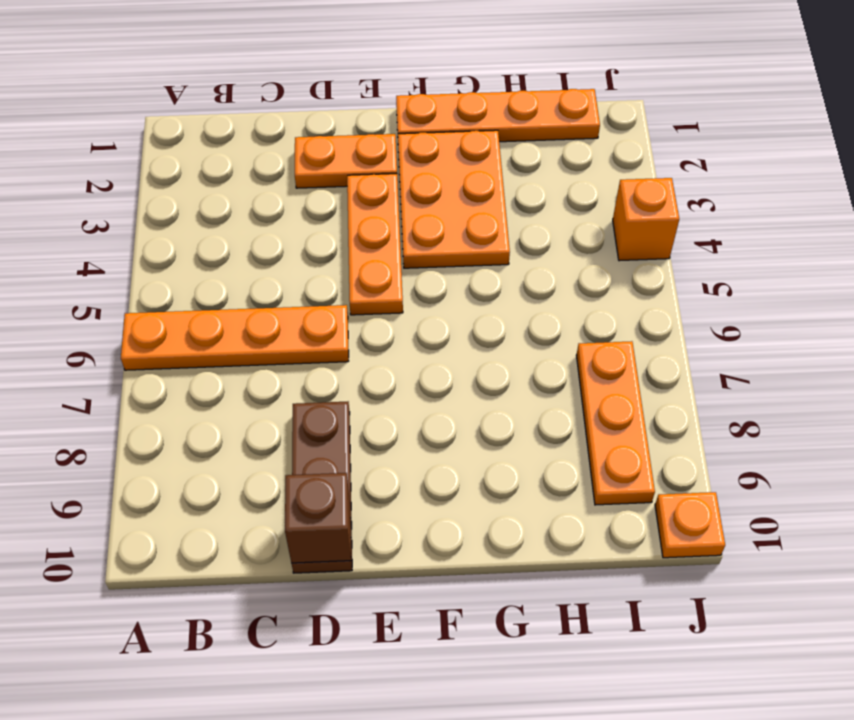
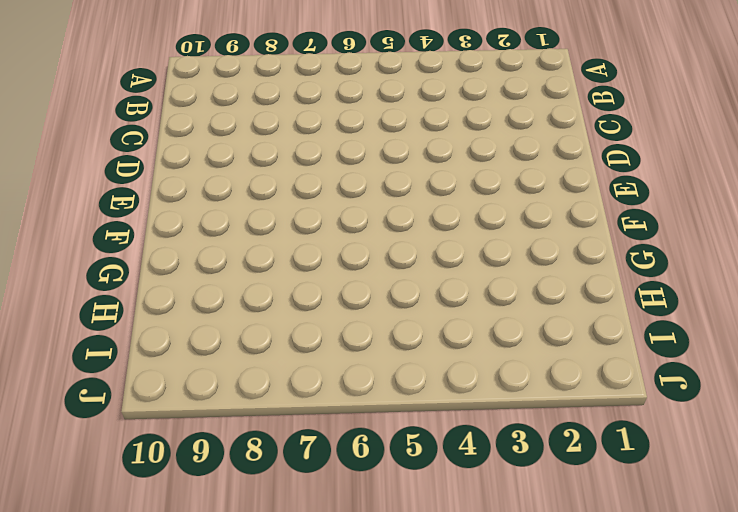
none -> orange plate A6:D6 level 1
none -> orange plate D2:E2 level 1

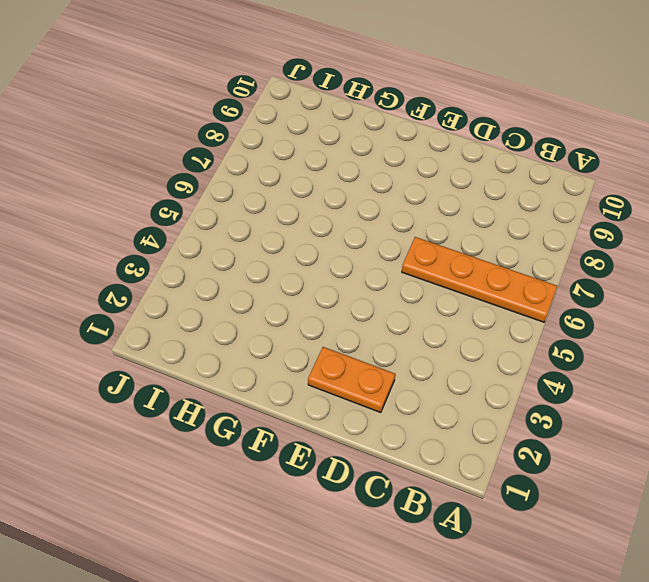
none -> brown plate D8:D10 level 1
none -> orange plate E3:E5 level 1

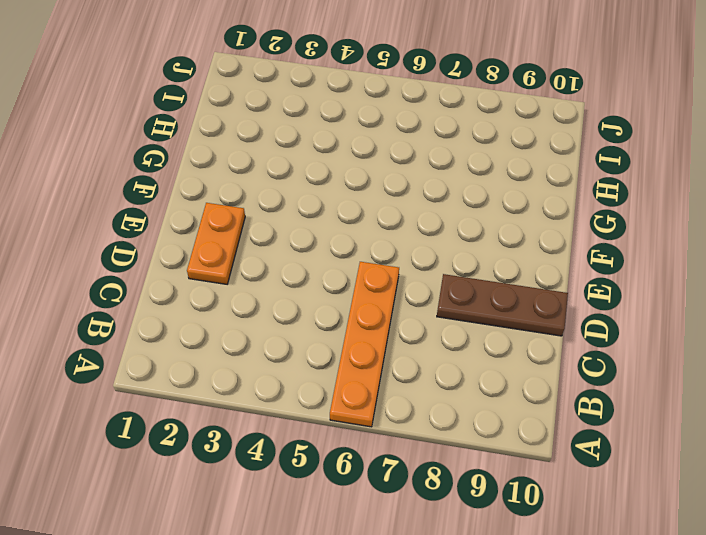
none -> orange plate E3:E5 level 1
none -> orange plate F1:I1 level 1

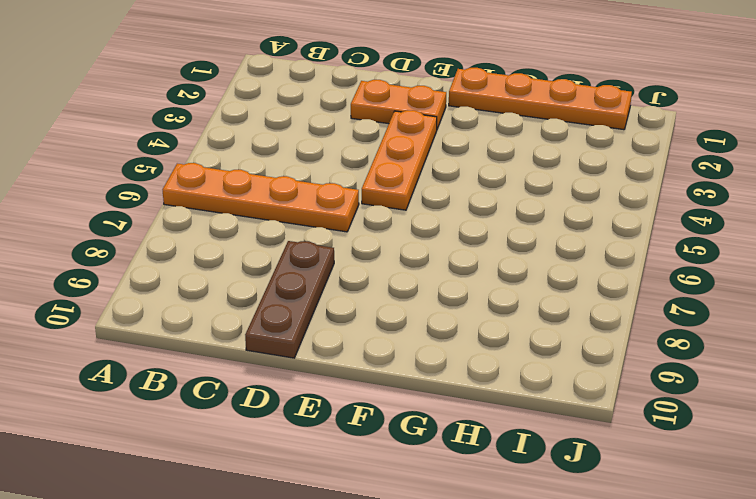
none -> orange plate F2:G4 level 1
none -> orange plate I7:I9 level 1

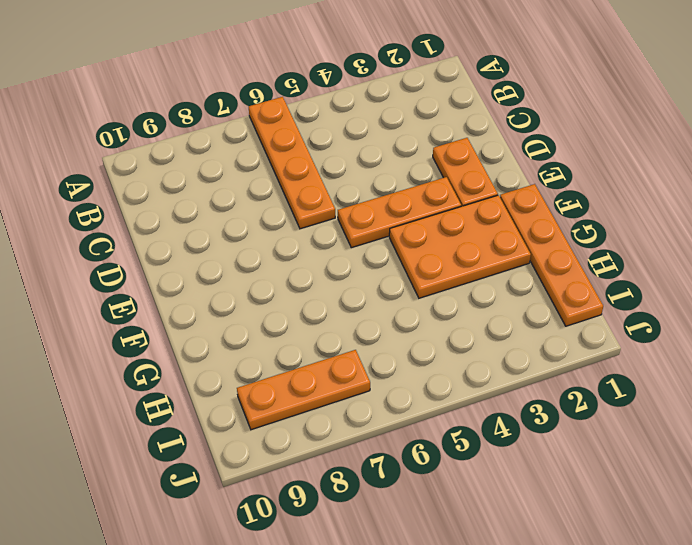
none -> brown plate D8:D10 level 1
none -> orange brick J4 level 1

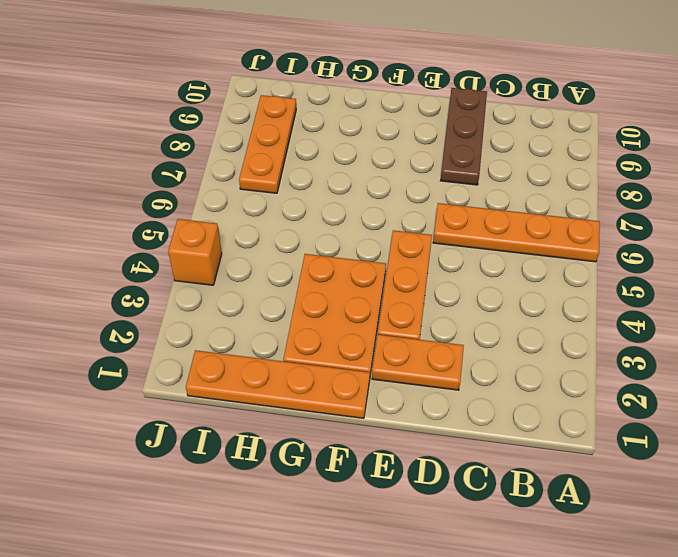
none -> orange plate J10 level 1
none -> brown brick D10 level 2

